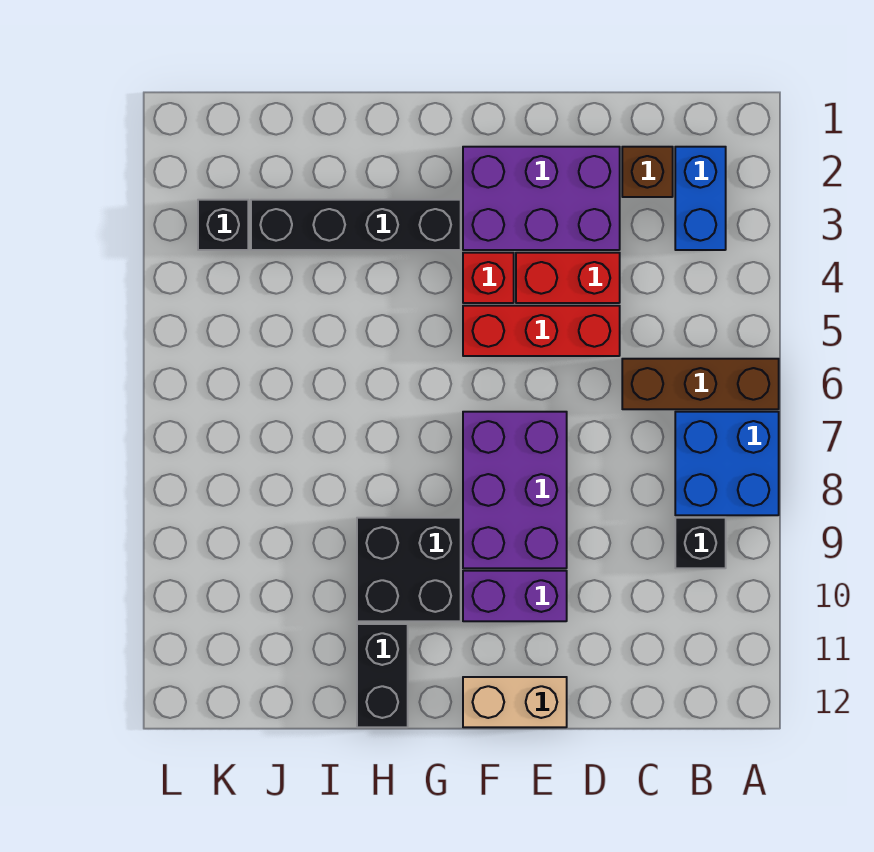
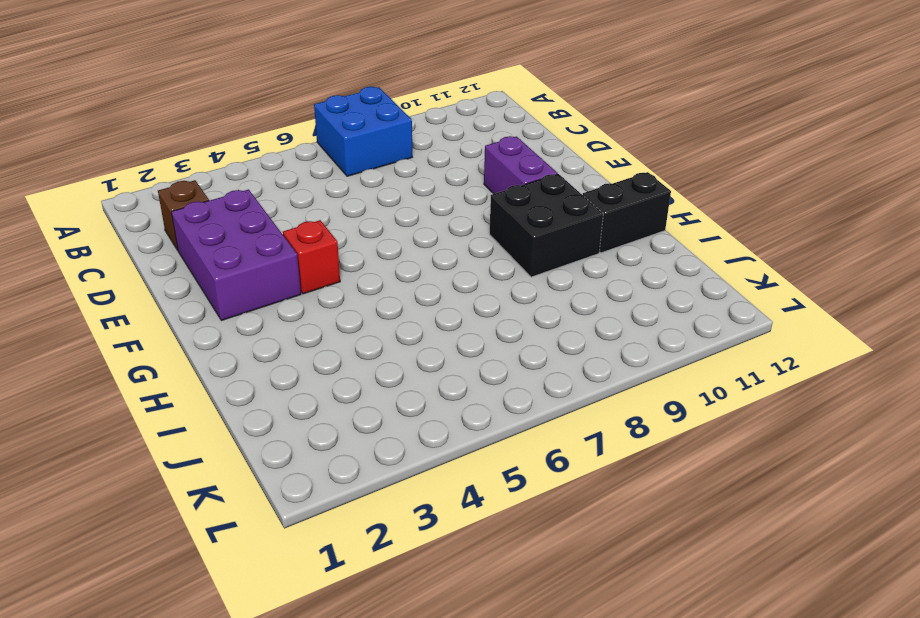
none -> brown brick A6:C6 level 1
none -> blue brick B2:B3 level 1
none -> black brick B9 level 1

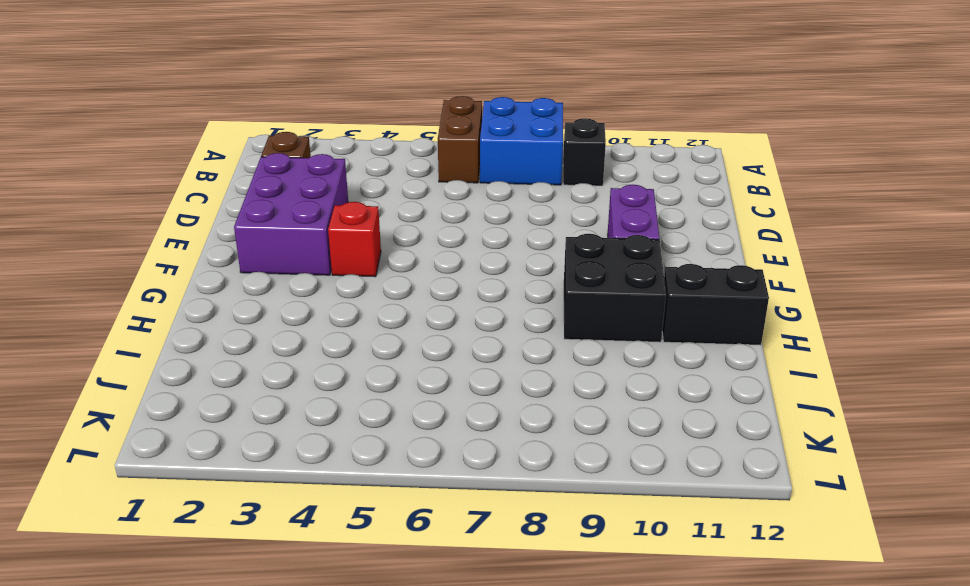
brown brick A6:B6 level 1 -> brown brick A6:C6 level 1
none -> blue brick B2:B3 level 1
none -> red brick D4:E4 level 1
none -> red brick D5:F5 level 1

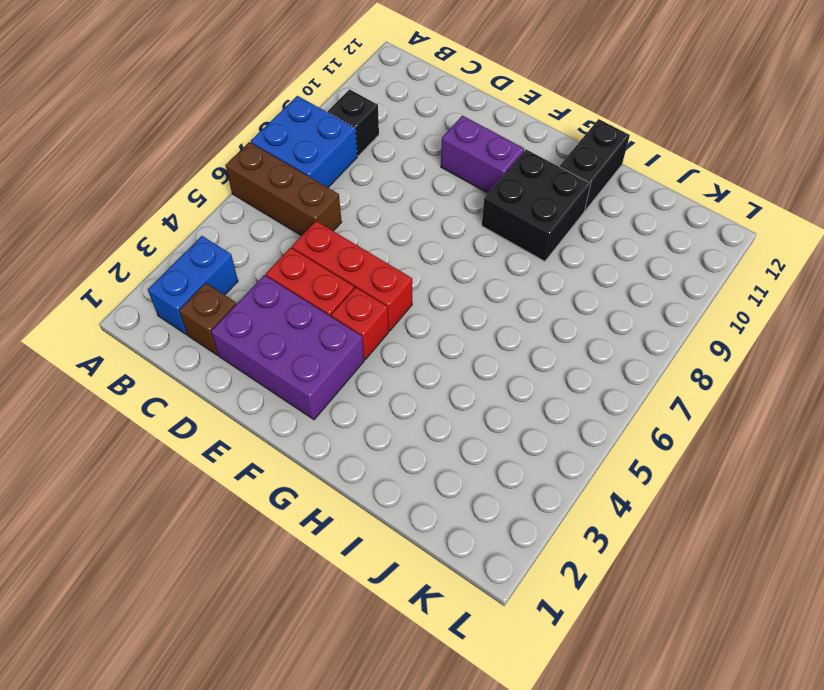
none -> purple brick E7:F9 level 1
none -> tan brick E12:F12 level 1
none -> black brick G3:J3 level 1

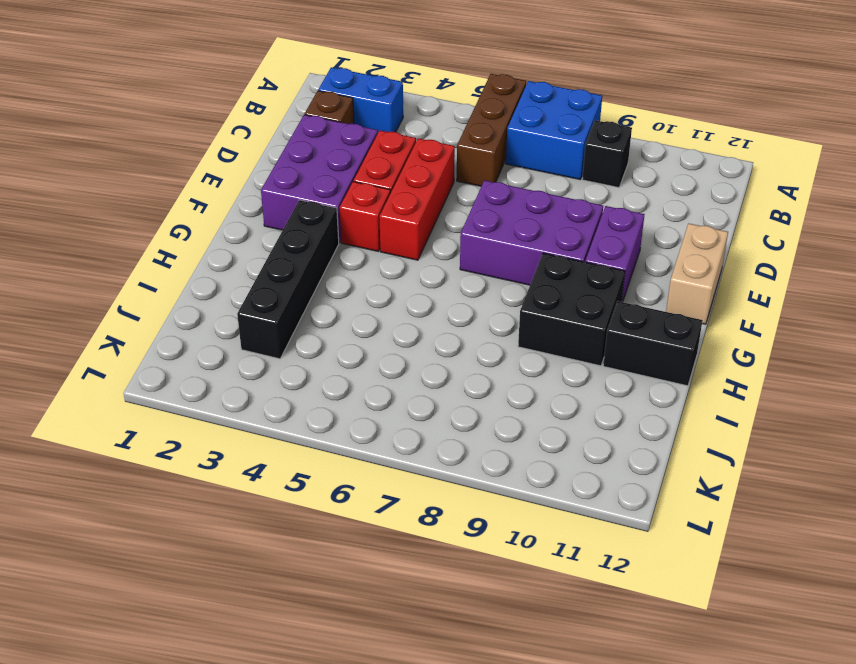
none -> black brick K3 level 1

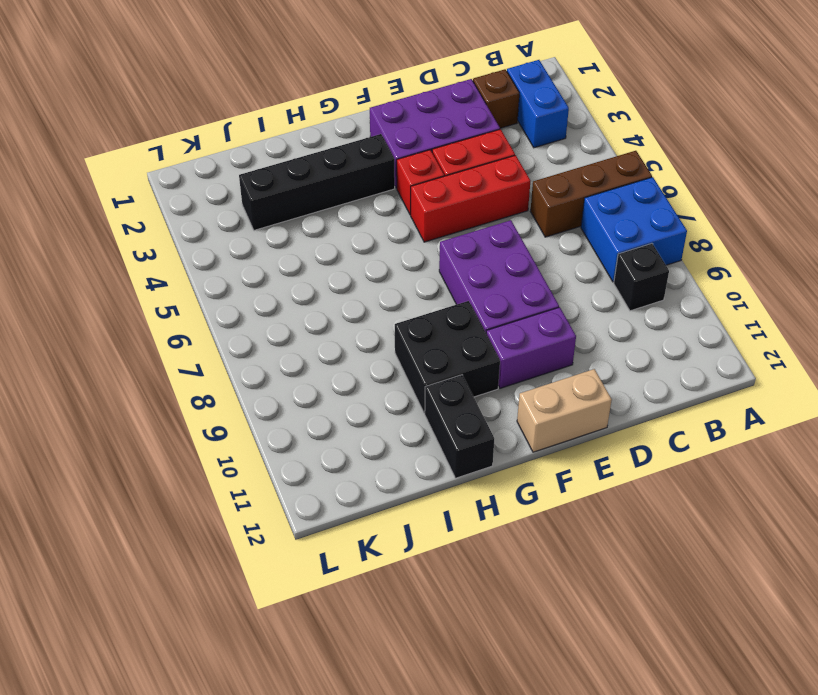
none -> black brick K3 level 1

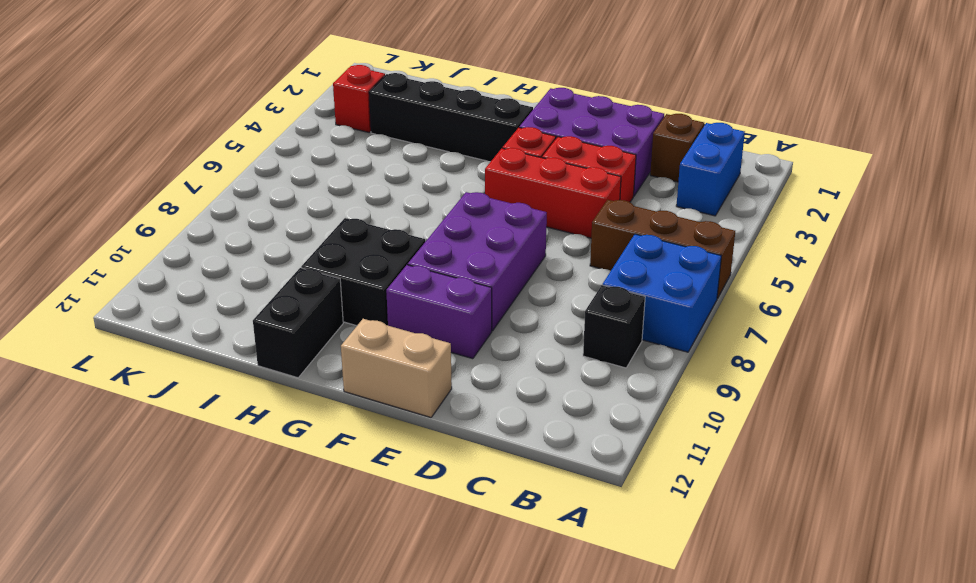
red brick K3 level 1 -> black brick K3 level 1

